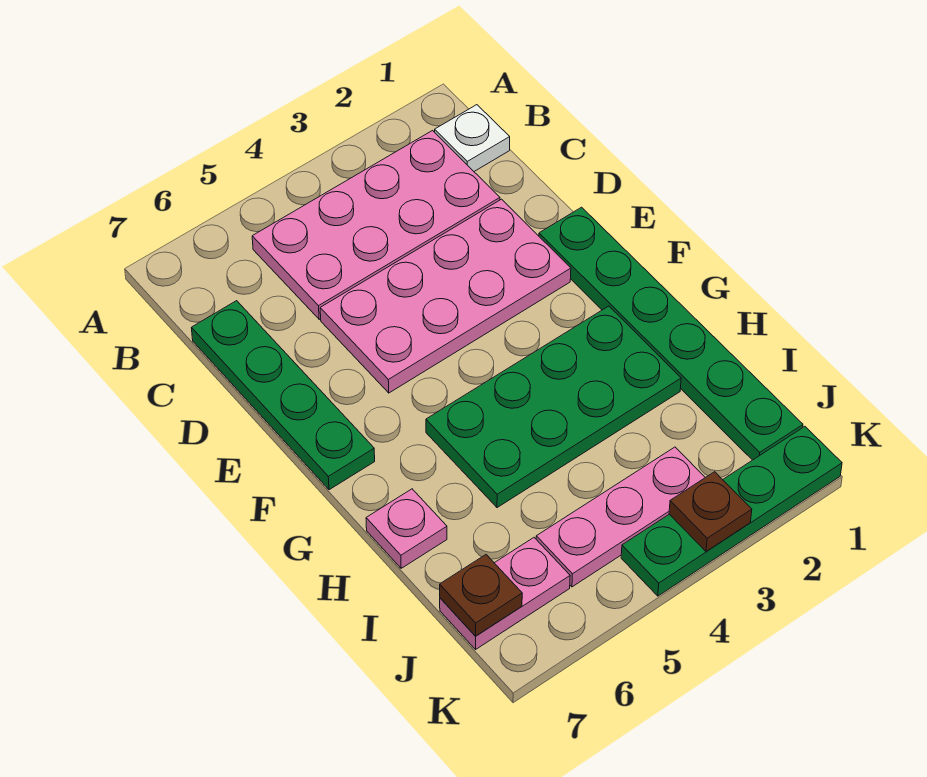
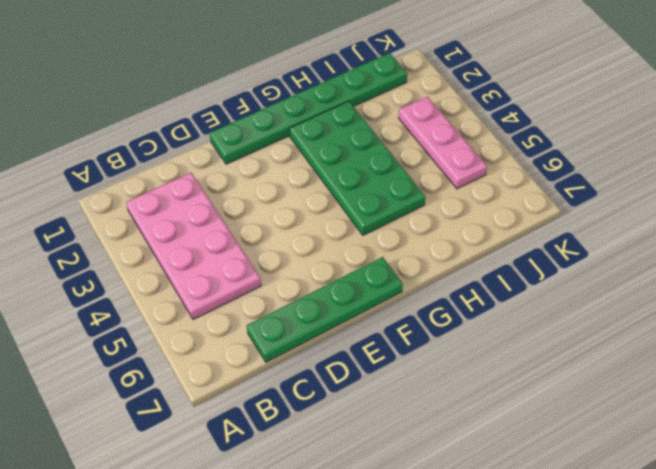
none -> white plate B1 level 1
none -> pink plate D2:E5 level 1
none -> pink plate H7 level 1

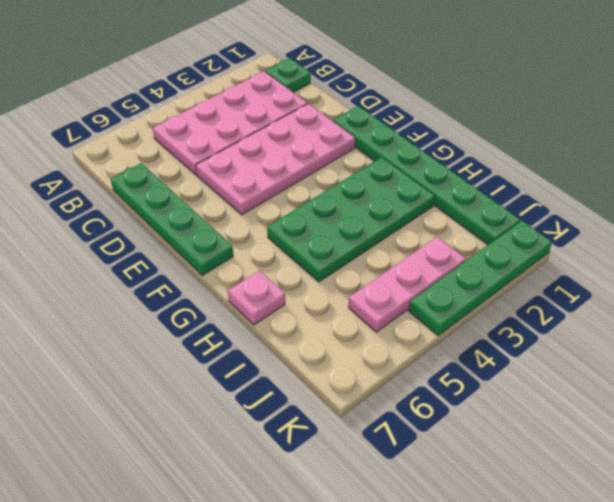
green plate B1 level 1 -> white plate B1 level 1
none -> pink plate J6:J7 level 1
none -> brown plate J7 level 2
none -> brown plate K3 level 2

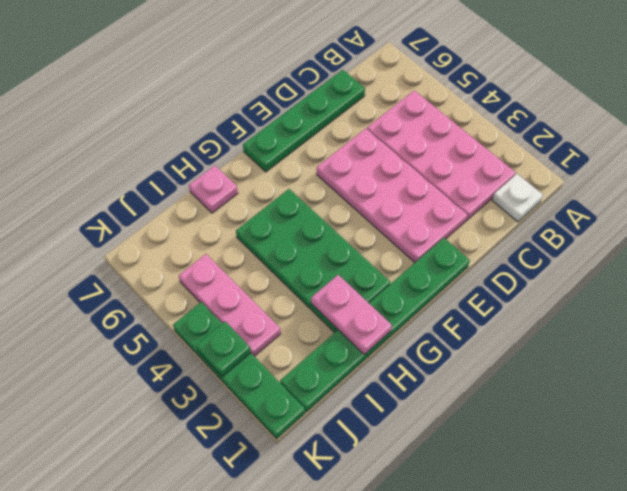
pink plate H1:H2 level 2 -> pink plate J6:J7 level 1
green plate K3 level 2 -> brown plate K3 level 2
none -> brown plate J7 level 2

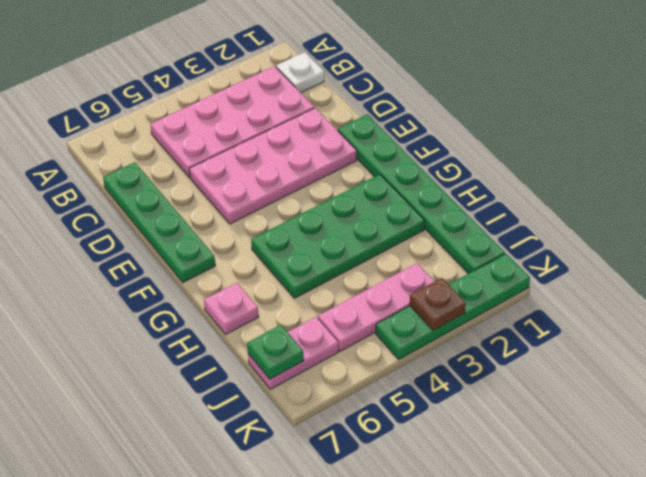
green plate J7 level 2 -> brown plate J7 level 2

